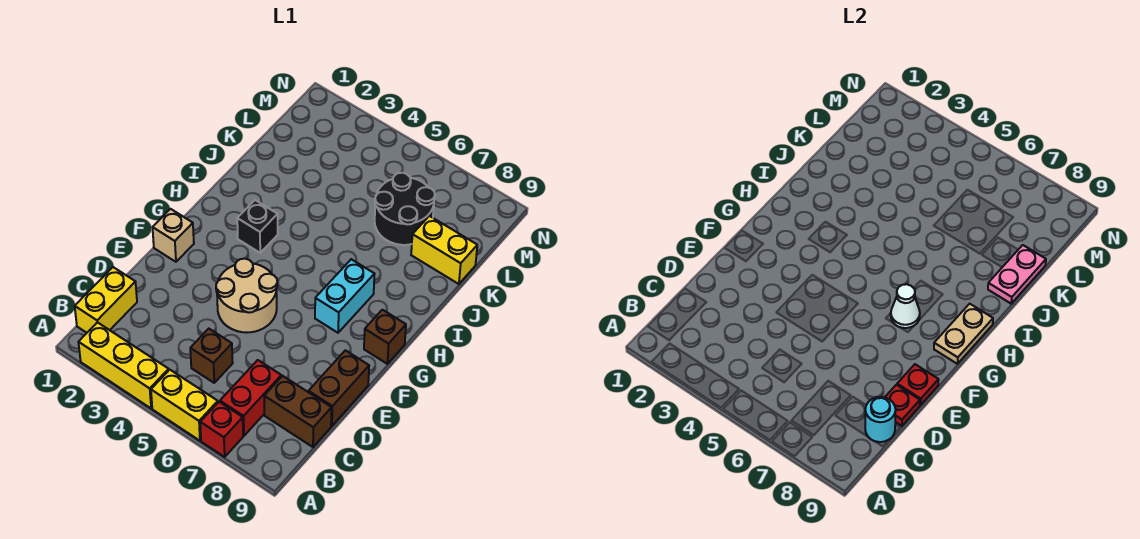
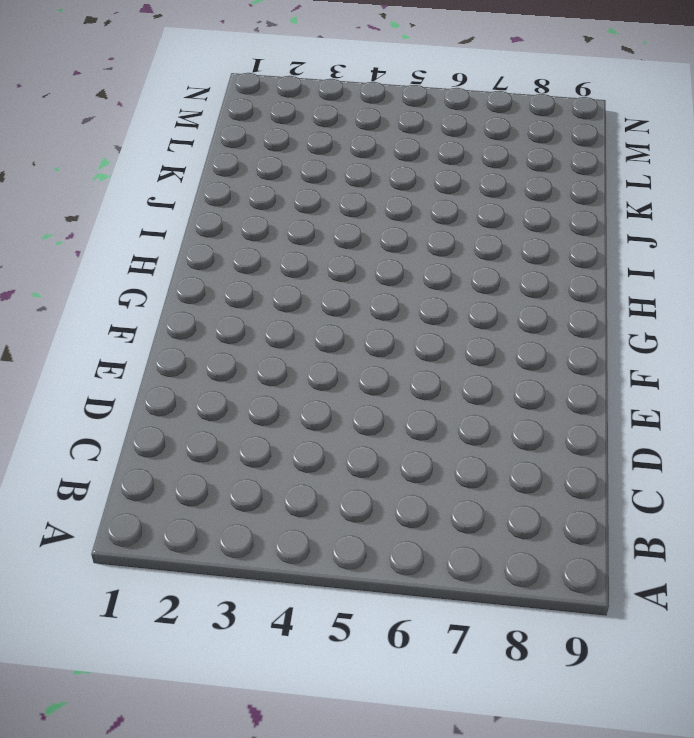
none -> yellow brick A2:A4 level 1
none -> yellow brick A5:A6 level 1
none -> red brick A7 level 1

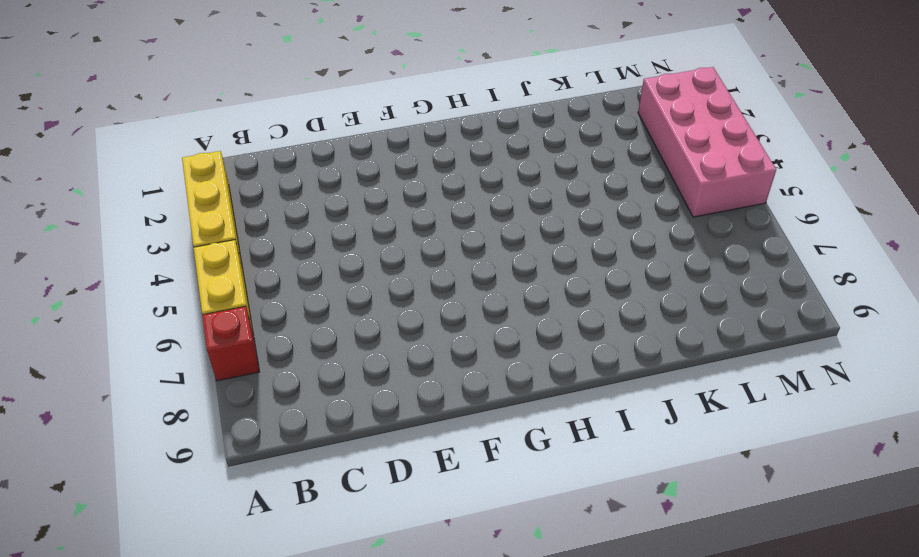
pink brick M2:N5 level 1 -> none
none -> yellow brick B1:C1 level 1
none -> red brick B7:C7 level 1
none -> brown brick C5 level 1

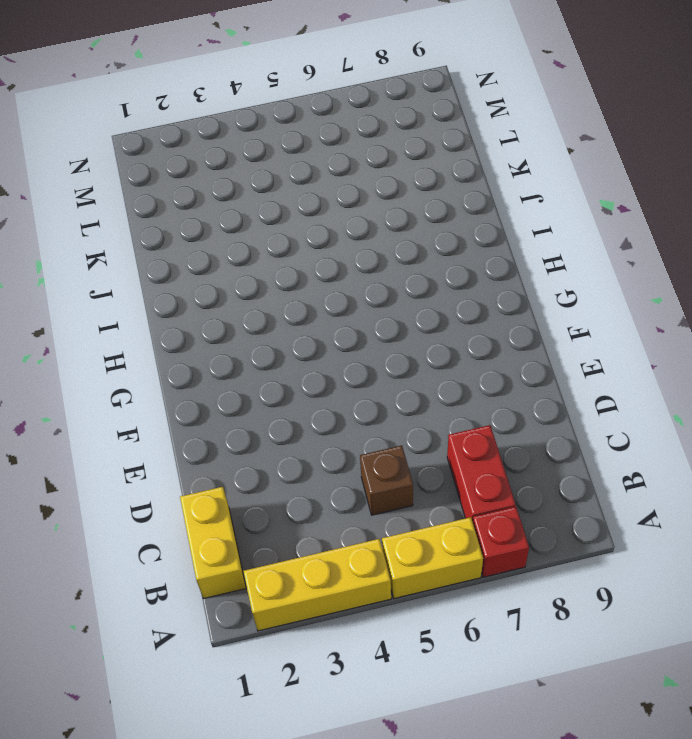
none -> brown brick C8:C9 level 1
none -> brown brick D9:E9 level 1
none -> tan round brick E4:F5 level 1

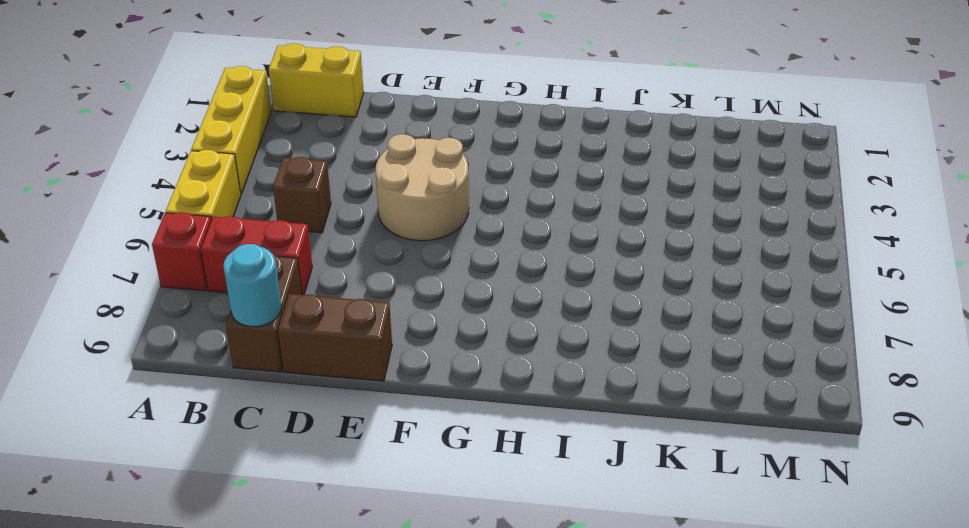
none -> tan brick F1 level 1
none -> cyan brick G7:H7 level 1
none -> brown brick G9 level 1

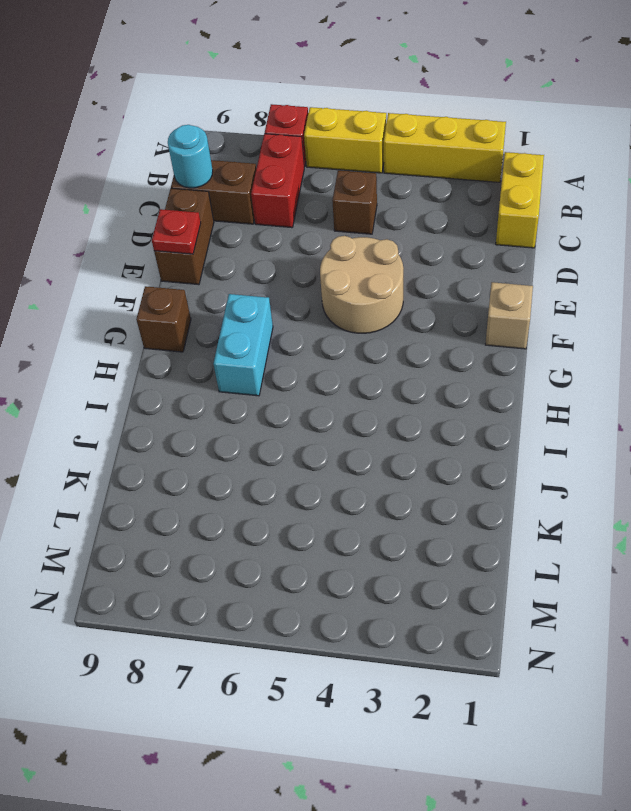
none -> black brick H3 level 1
none -> black round brick K6:L7 level 1
none -> yellow brick K8:K9 level 1

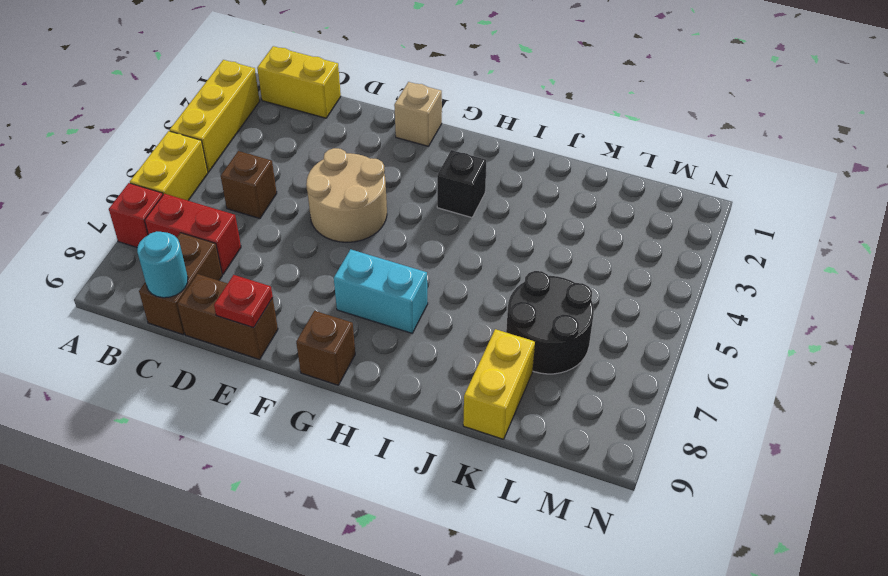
none -> red plate D9 level 2
none -> white cone G7 level 2
none -> tan plate G9:H9 level 2

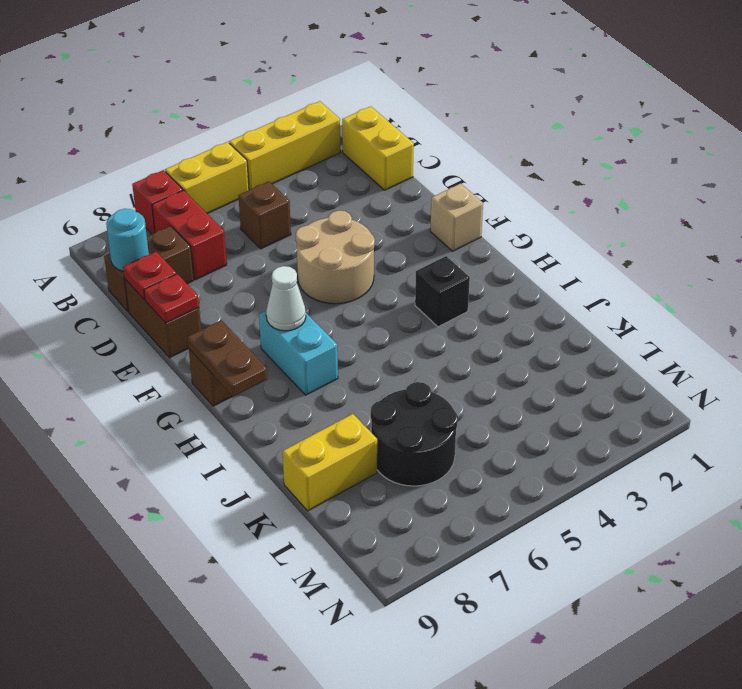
brown plate G9:H9 level 2 -> tan plate G9:H9 level 2
none -> pink plate J9:K9 level 2

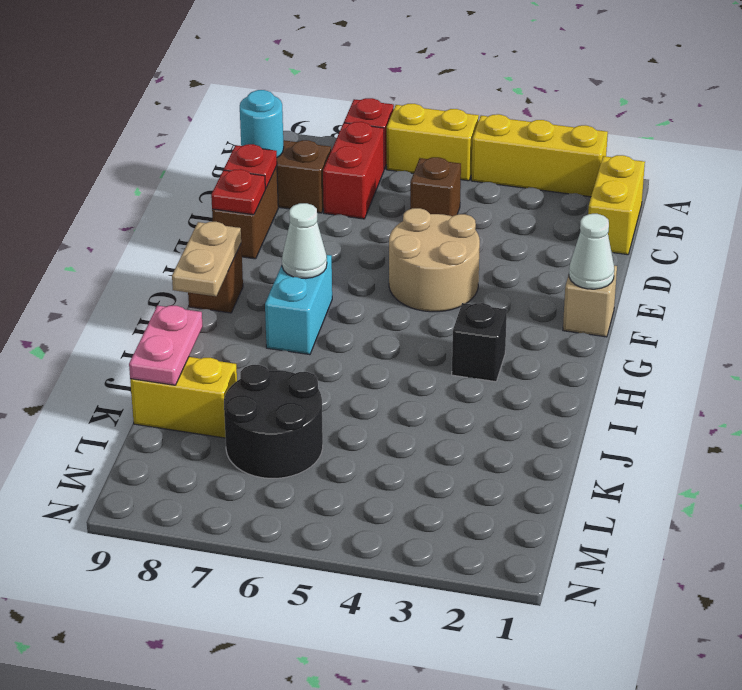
white cone F1 level 2 -> none

